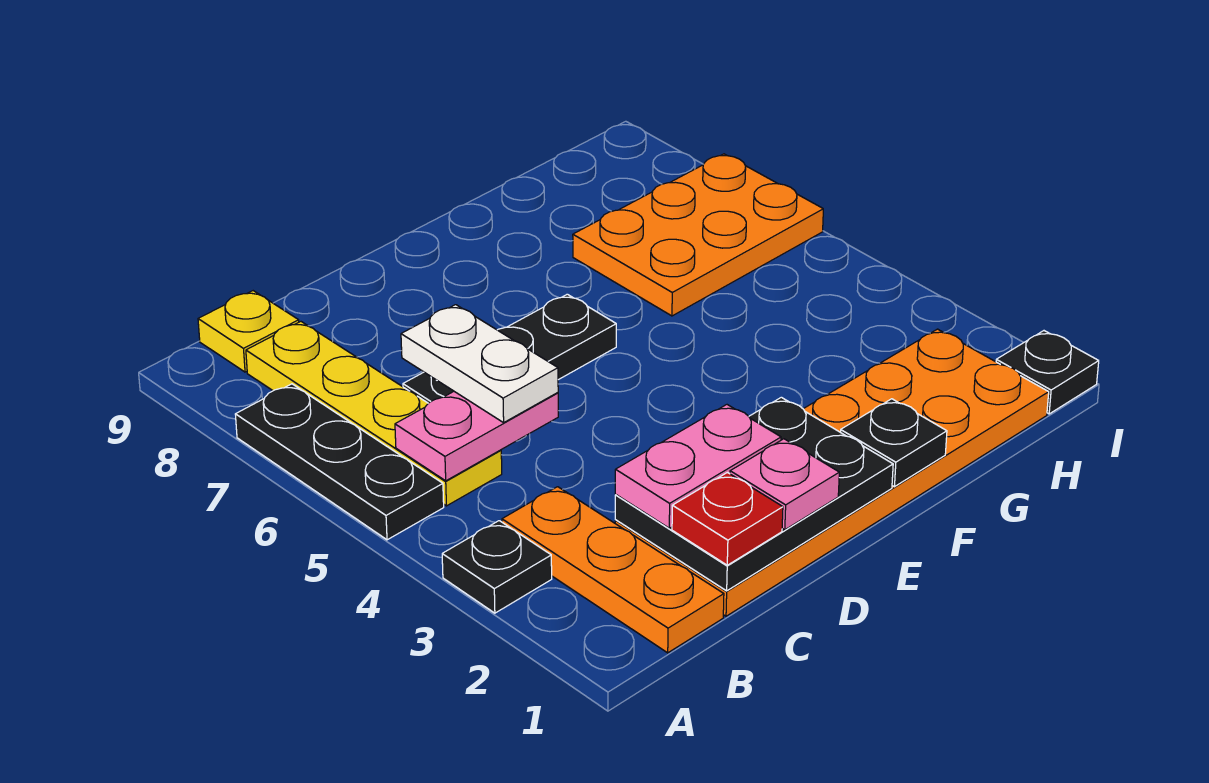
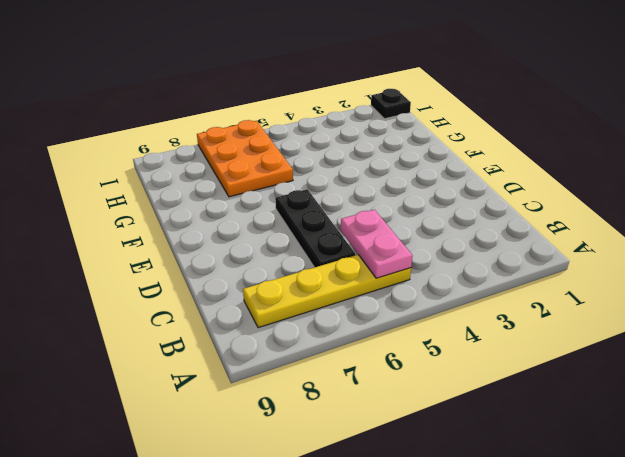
none -> black plate A3 level 1
none -> black plate A5:A7 level 1
none -> orange plate B1:B3 level 1

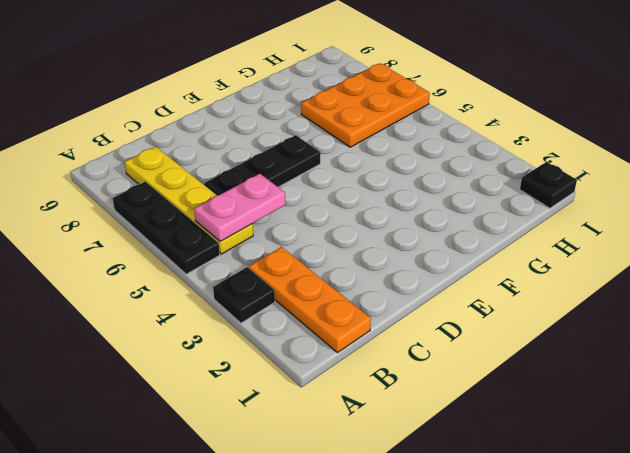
none -> yellow plate B9 level 1
none -> orange plate C1:H2 level 1
none -> black plate C1:E2 level 2

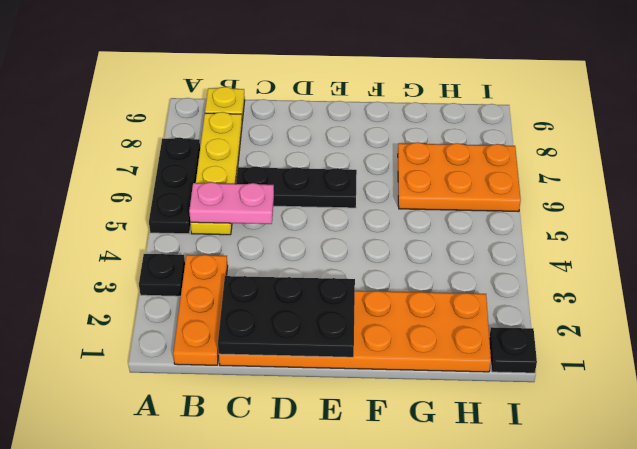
none -> black plate F1 level 2
none -> red plate C1 level 3
none -> pink plate C2:D2 level 3

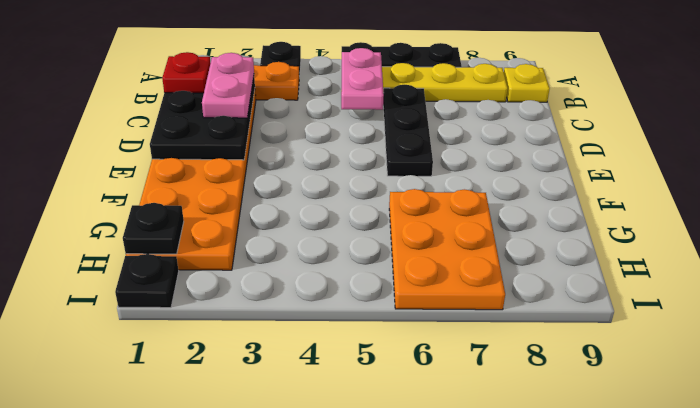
black plate H1 level 2 -> black plate F1 level 2
none -> white plate C5:C6 level 3
none -> pink plate D1 level 3

